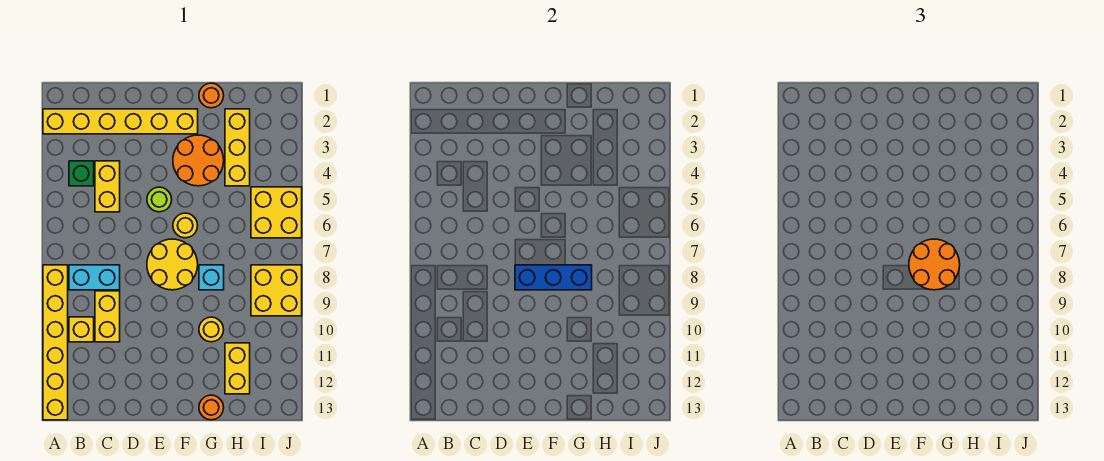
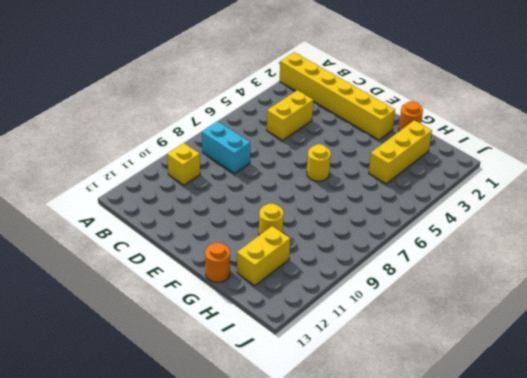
none -> yellow brick A8:A13 level 1
none -> green brick B4 level 1
none -> yellow brick C9:C10 level 1

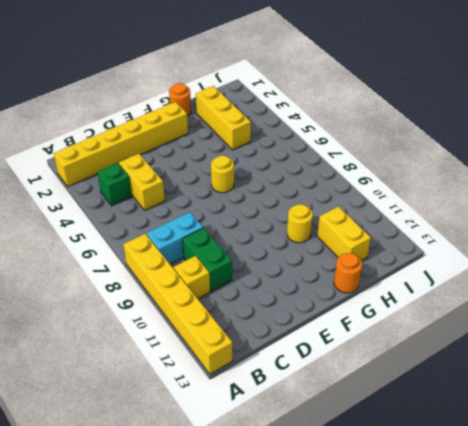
green brick C9:C10 level 1 -> yellow brick C9:C10 level 1
none -> lime round brick E5 level 1
none -> yellow round brick E7:F8 level 1
none -> orange round brick F3:G4 level 1

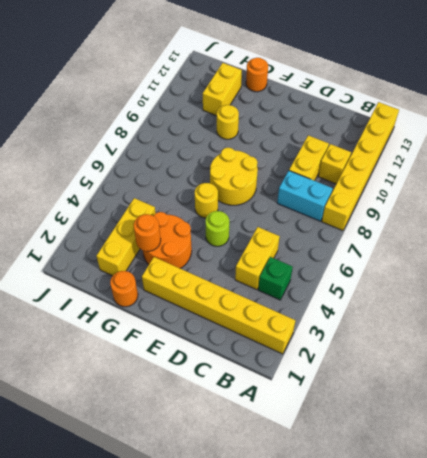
orange round brick G3 level 2 -> none
none -> cyan brick G8 level 1
none -> yellow brick I5:J6 level 1
none -> yellow brick I8:J9 level 1

